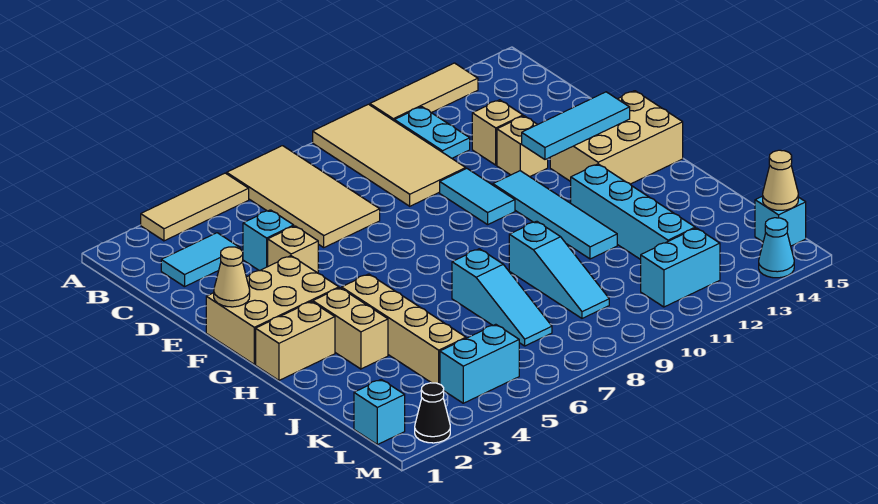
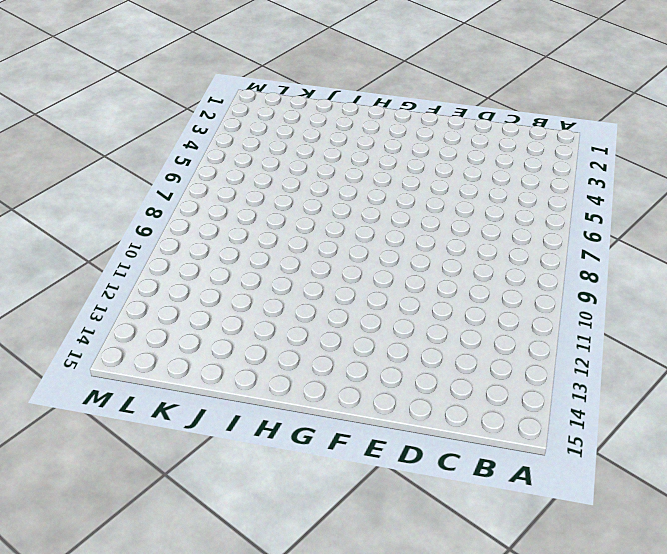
none -> tan tile A3:A5 level 1
none -> tan tile A6:D7 level 1
none -> tan tile A9:D10 level 1

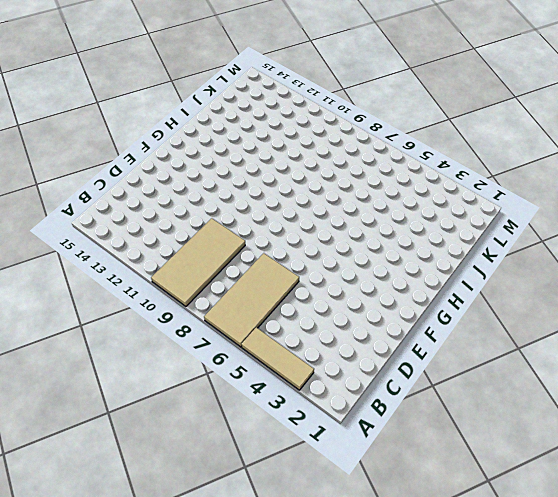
none -> tan tile A11:A13 level 1
none -> cyan plate B11:C11 level 1
none -> cyan tile C2:C3 level 1

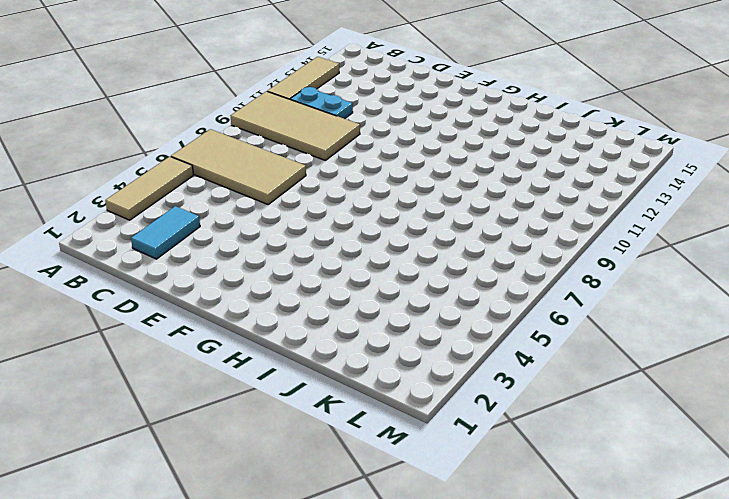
none -> cyan brick D4 level 1
none -> tan brick D12 level 1
none -> tan brick E4 level 1

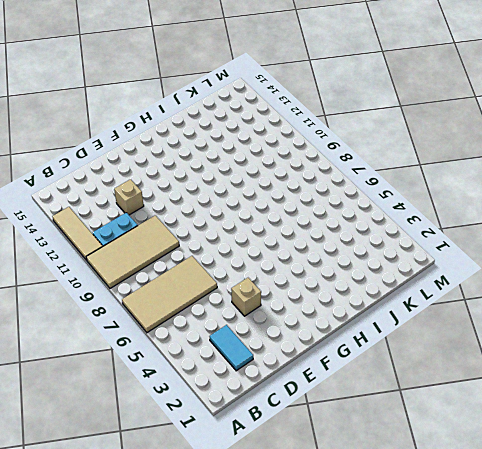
none -> tan tile A3:A5 level 1
none -> cyan brick D4 level 1
none -> cyan tile E10:F10 level 1

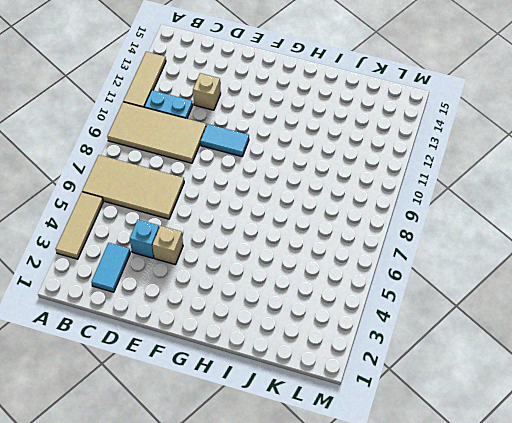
none -> tan brick E12 level 1
none -> tan brick F1:G3 level 1
none -> cyan tile F11:I11 level 1

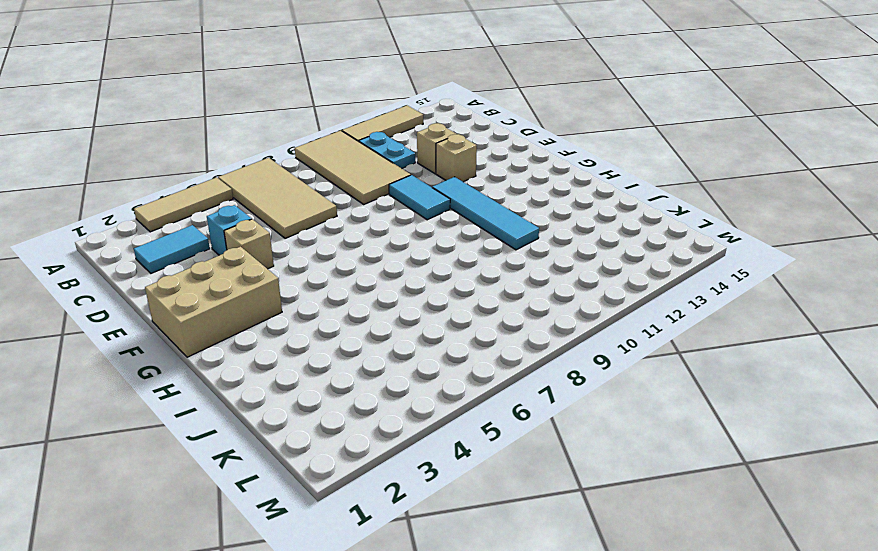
none -> tan brick F13:G15 level 1
none -> tan brick H1:H2 level 1
none -> tan brick H3:I3 level 1

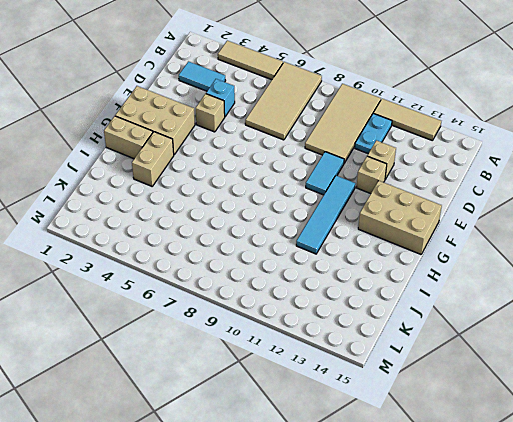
none -> tan brick H4:K4 level 1
none -> cyan brick H12:K12 level 1
none -> cyan slope I7:K7 level 1 top I

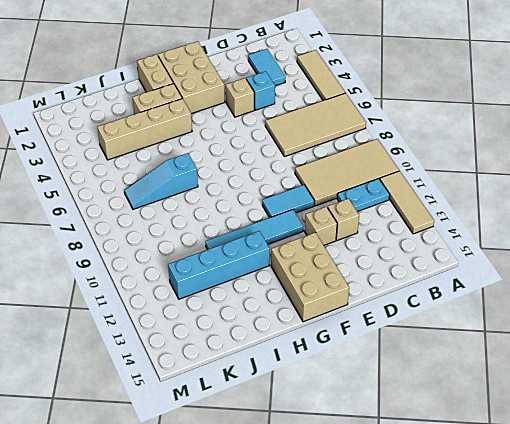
none -> cyan slope I9:K9 level 1 top I
none -> cyan brick L1 level 1
none -> cyan brick L4:L5 level 1

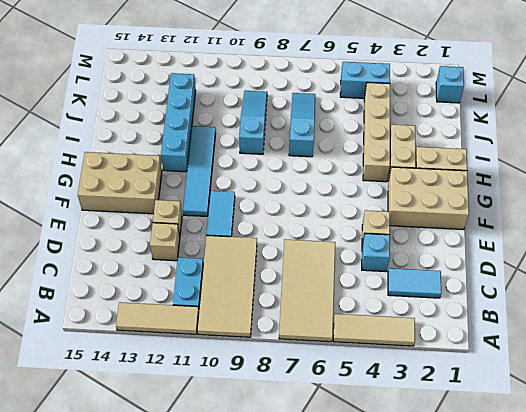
none -> cyan brick L11:L12 level 1
none -> cyan brick L15 level 1
none -> black cone M2 level 1

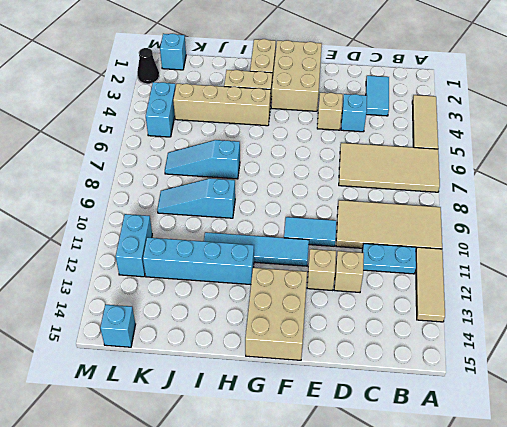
none -> cyan cone M14 level 1
none -> tan cone F1 level 2
none -> cyan tile F12:F14 level 2

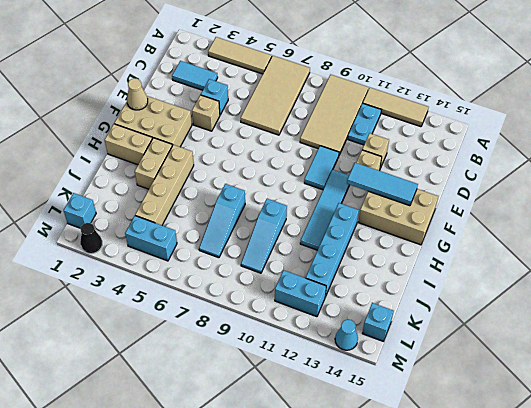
none -> tan cone L15 level 2

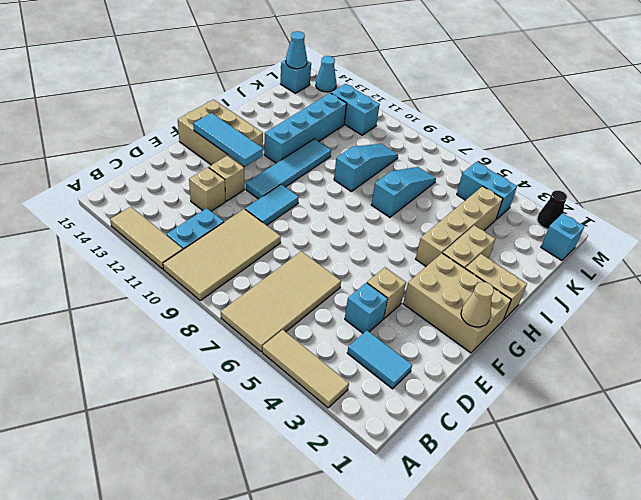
cyan cone L15 level 2 -> tan cone L15 level 2

